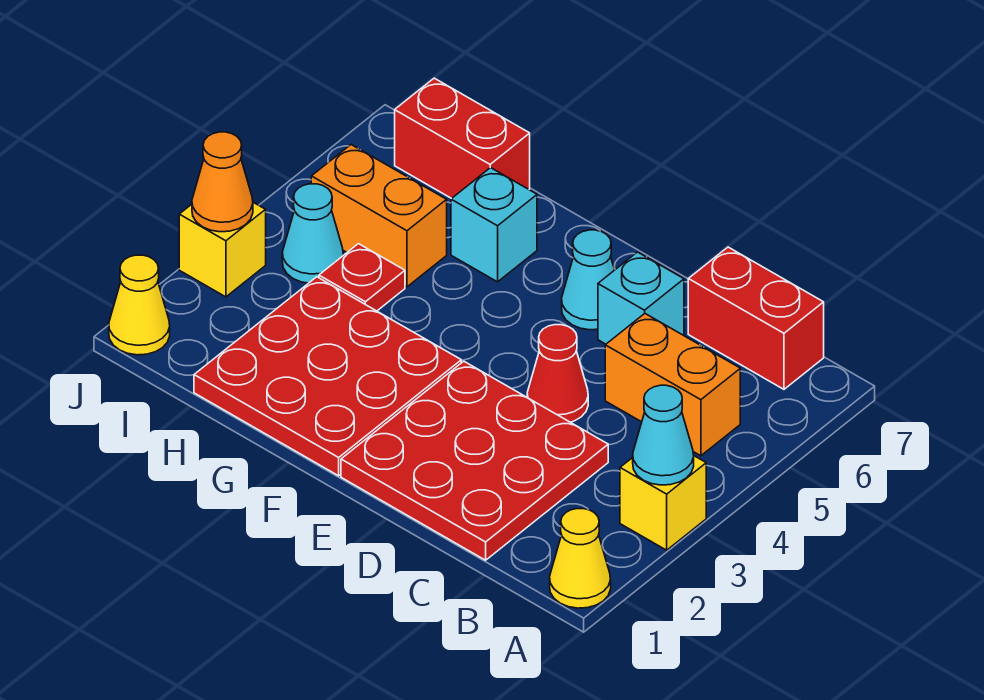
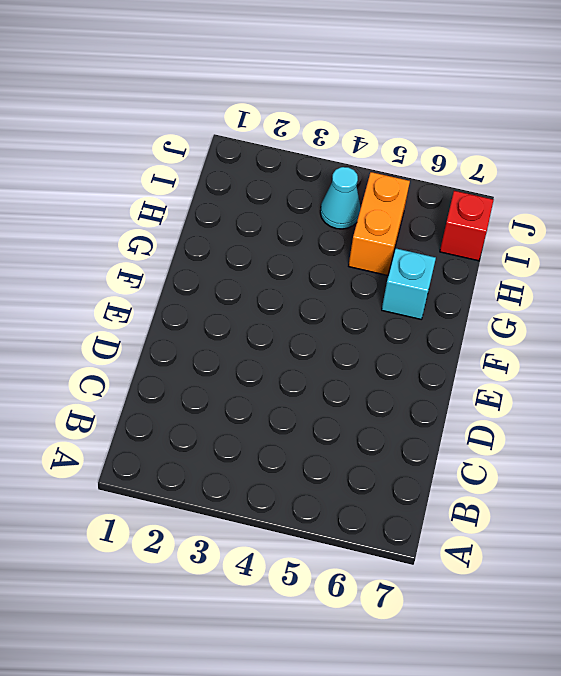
red brick I7 level 1 -> red brick H7:I7 level 1
none -> yellow cone A1 level 1
none -> yellow brick A3 level 1
none -> orange brick B5:C5 level 1

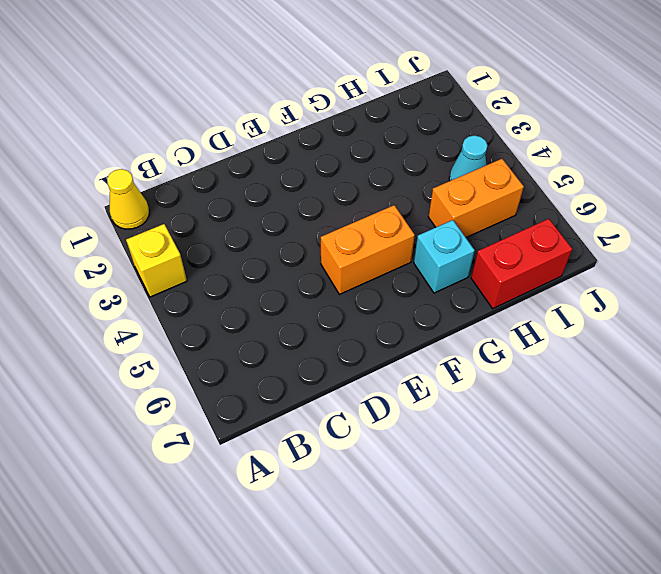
orange brick E5:F5 level 1 -> orange brick B5:C5 level 1
none -> red brick B7:C7 level 1
none -> red plate C1:E3 level 1
none -> red cone D4 level 1

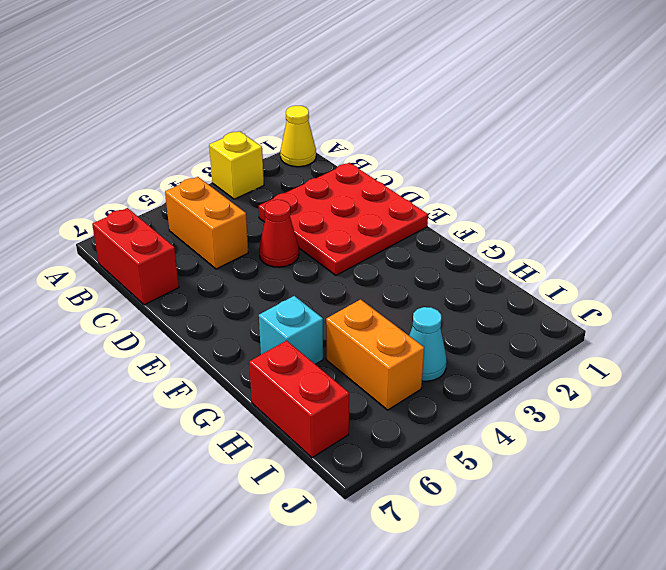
none -> cyan brick D6 level 1
none -> cyan cone E6 level 1
none -> red plate F1:H3 level 1

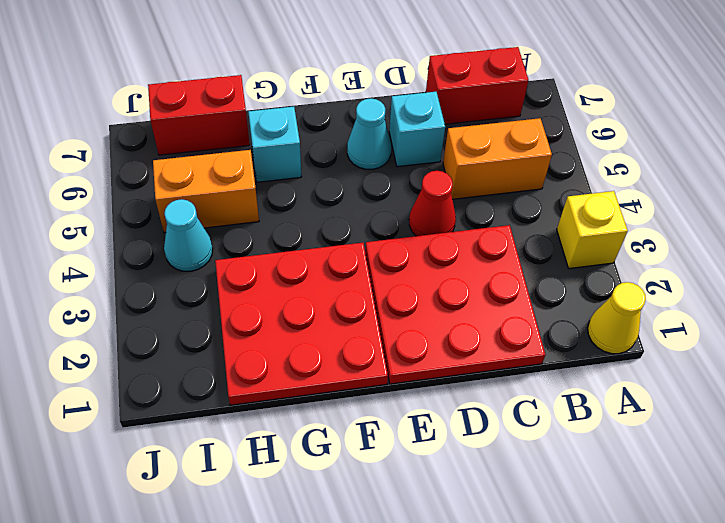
none -> red plate H4 level 1
none -> yellow cone J1 level 1
none -> yellow brick J3 level 1

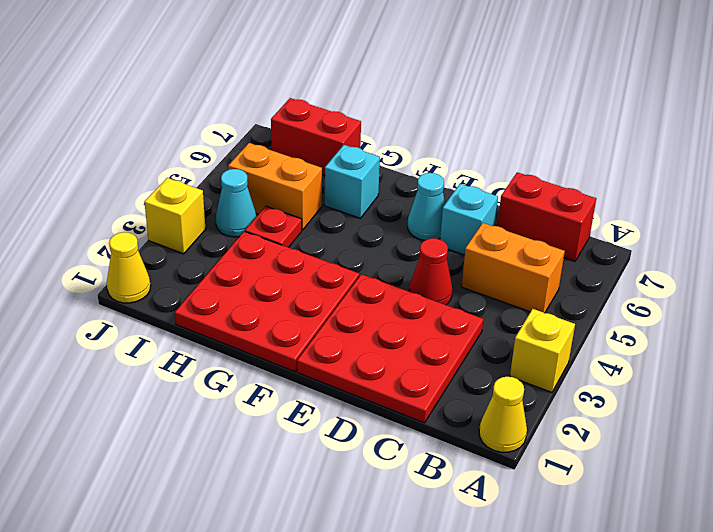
none -> cyan cone A3 level 2
none -> orange cone J3 level 2

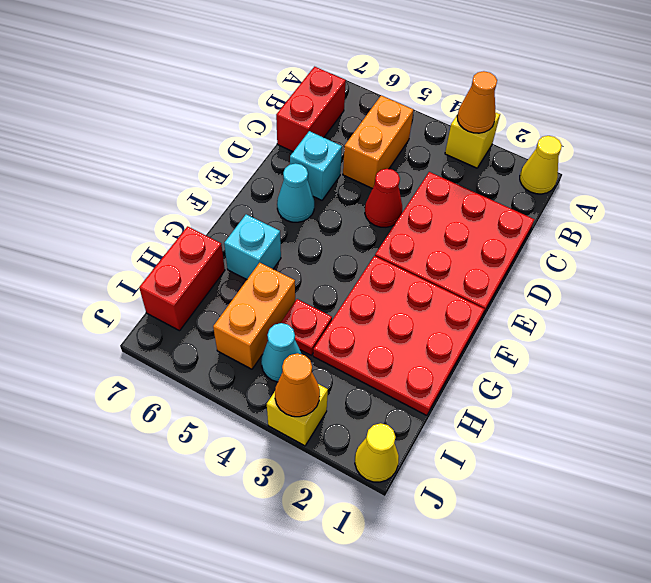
orange cone A3 level 2 -> cyan cone A3 level 2

